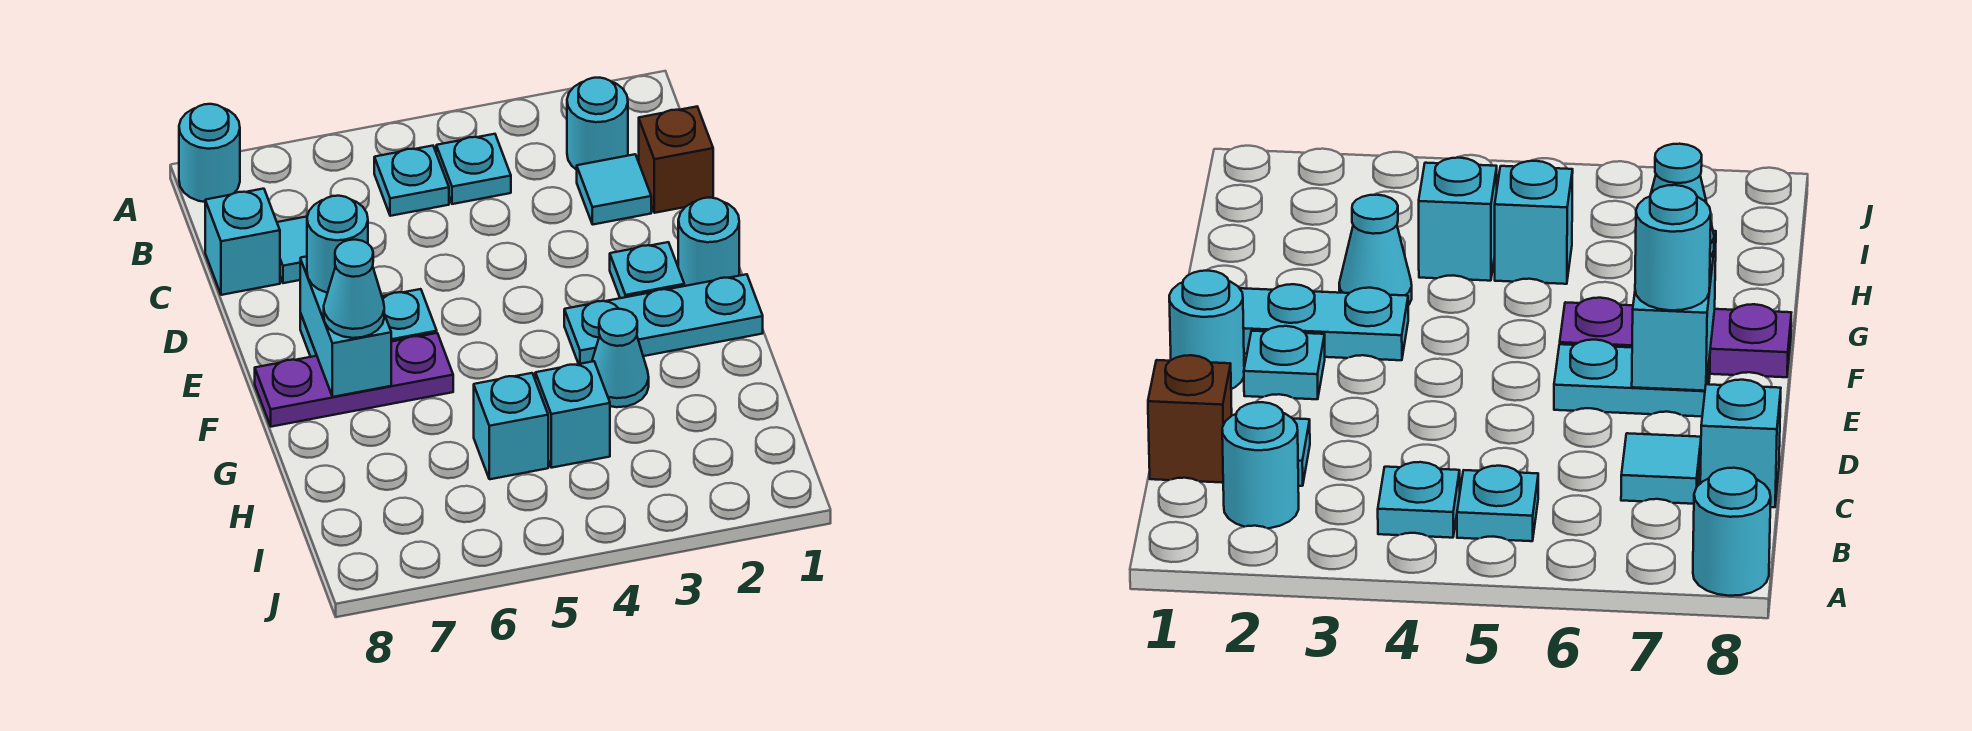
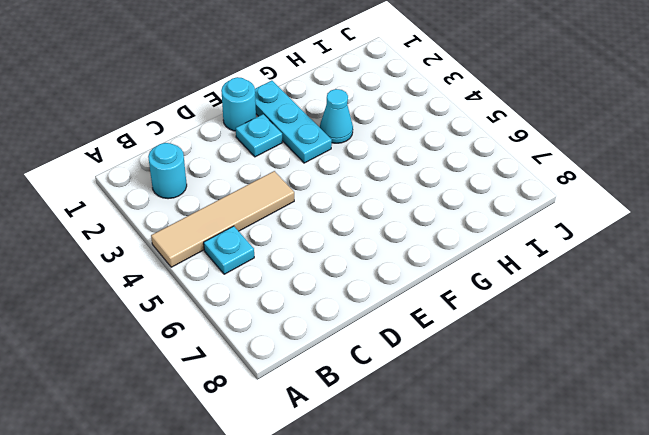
tan tile A4:D4 level 1 -> cyan plate B4 level 1
none -> cyan round brick A8 level 1
none -> brown brick C1 level 1
none -> cyan tile C2 level 1

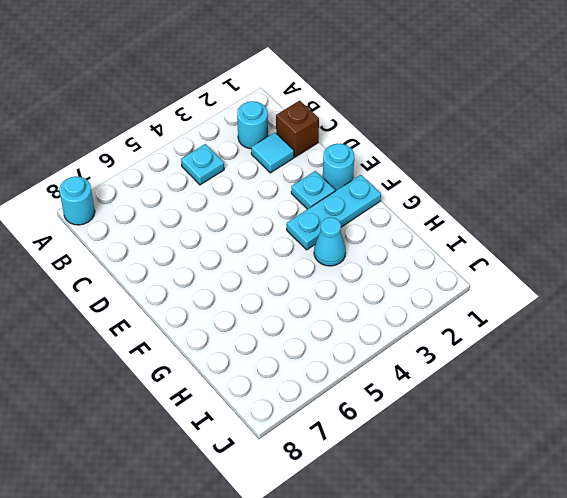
none -> cyan plate B5 level 1
none -> cyan tile C7 level 1
none -> cyan brick C8 level 1

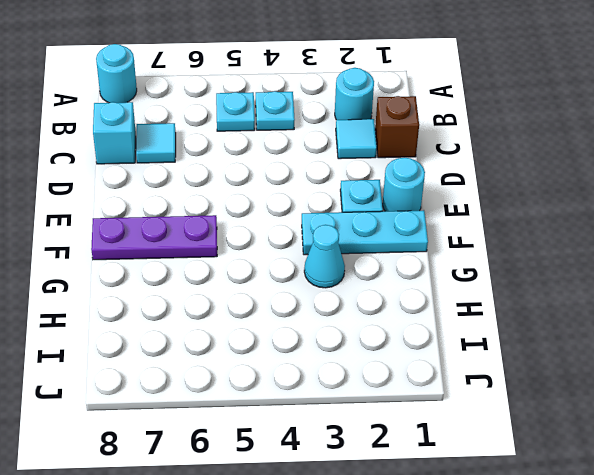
none -> cyan plate E6:E7 level 1
none -> cyan brick H4 level 1
none -> cyan brick H5 level 1

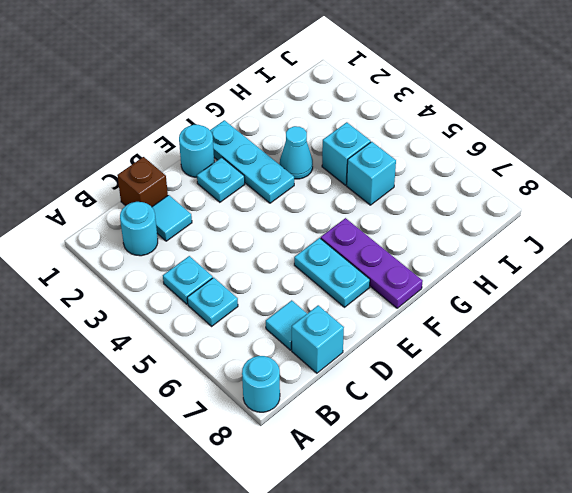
none -> cyan brick E7:F7 level 2
none -> cyan round brick E7 level 3
none -> cyan cone F7 level 3

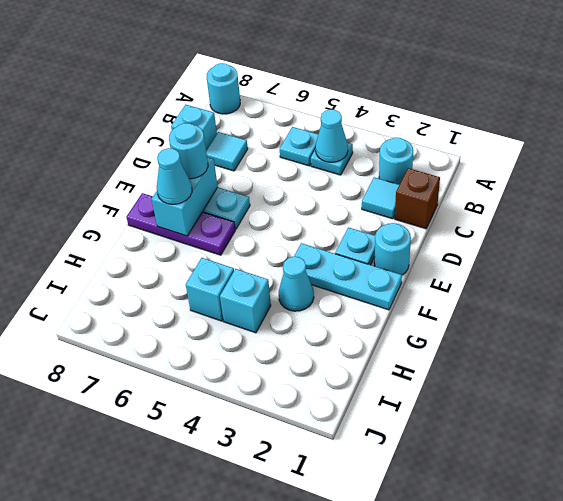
cyan cone B4 level 2 -> none

